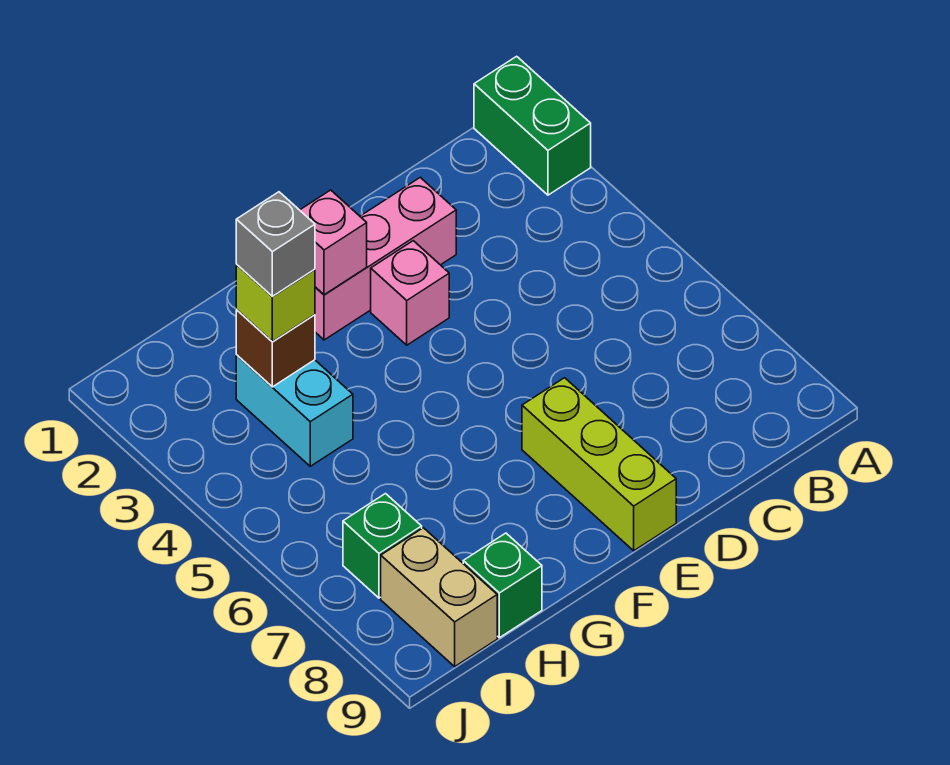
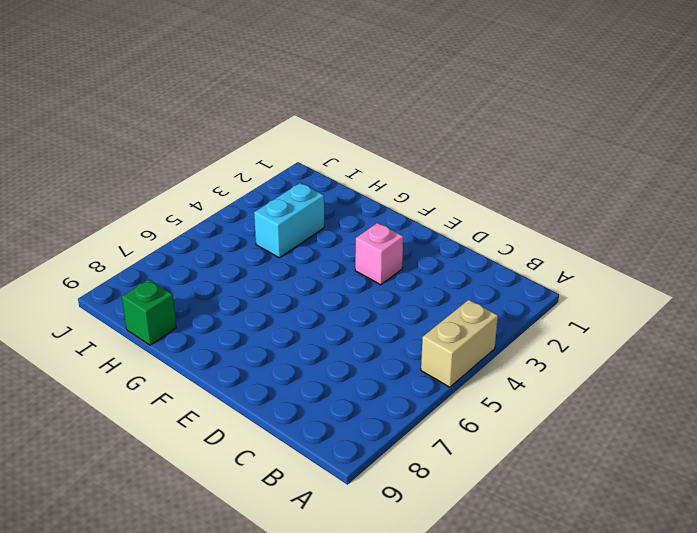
tan brick A4:A5 level 1 -> tan brick I8:I9 level 1
none -> green brick A1:A2 level 1
none -> pink brick D2:F2 level 1
none -> lime brick E7:E9 level 1

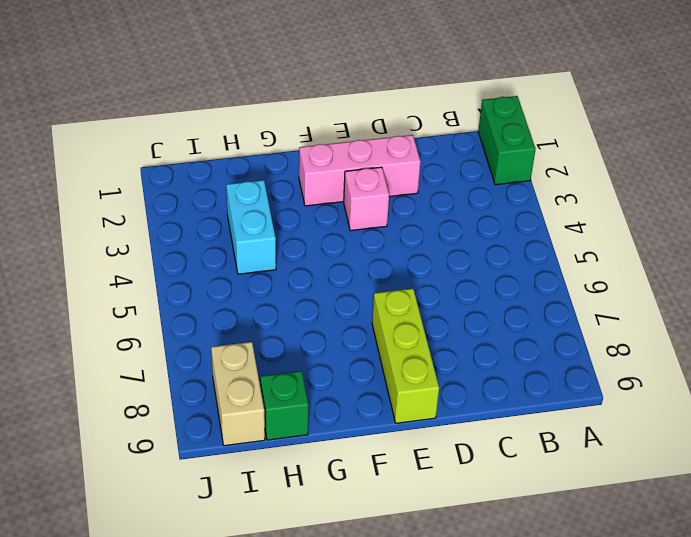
none -> green brick I7 level 1
none -> pink brick F2 level 2
none -> brown brick H3 level 2

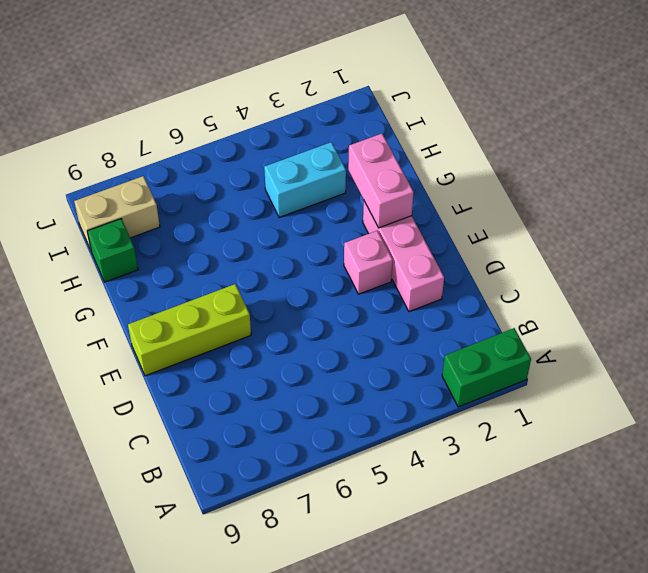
pink brick F2:G2 level 2 -> pink brick F2 level 2
none -> green brick I7 level 1
none -> brown brick H3 level 2
none -> lime brick H3 level 3

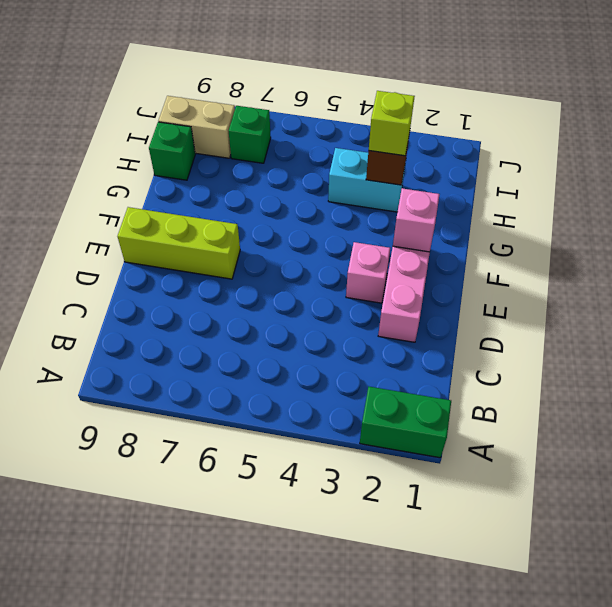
none -> grey brick H3 level 4

